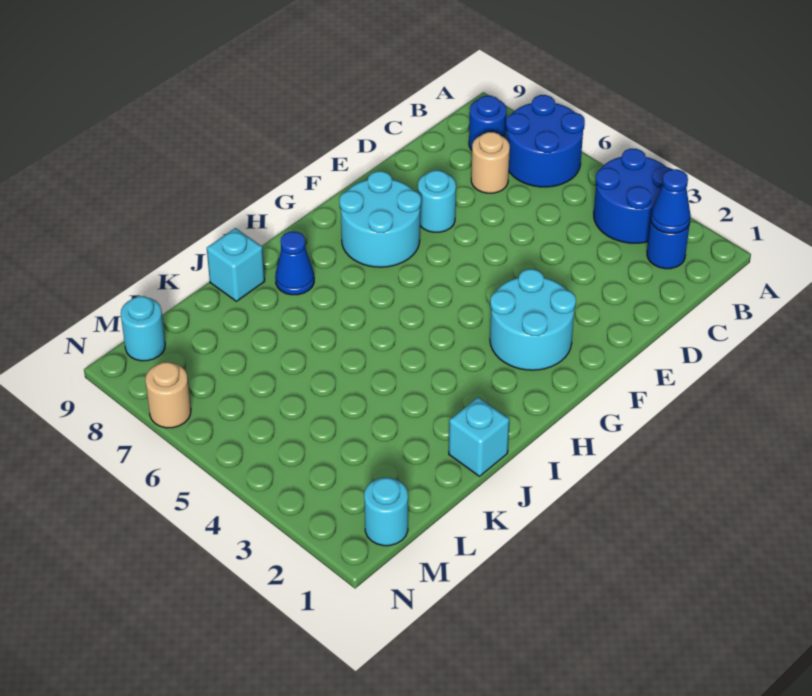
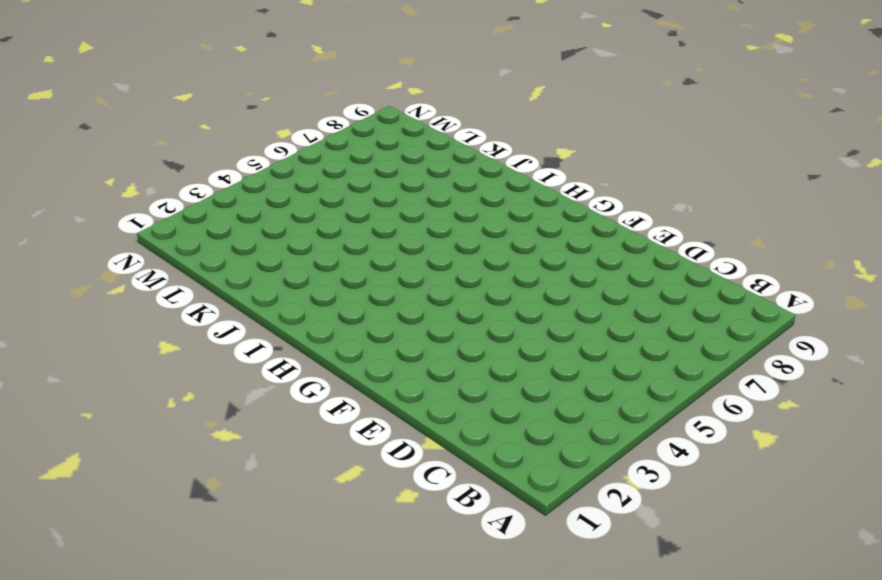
none -> blue round brick A3:B4 level 1
none -> blue round brick A6:B7 level 1
none -> blue round brick B2 level 1

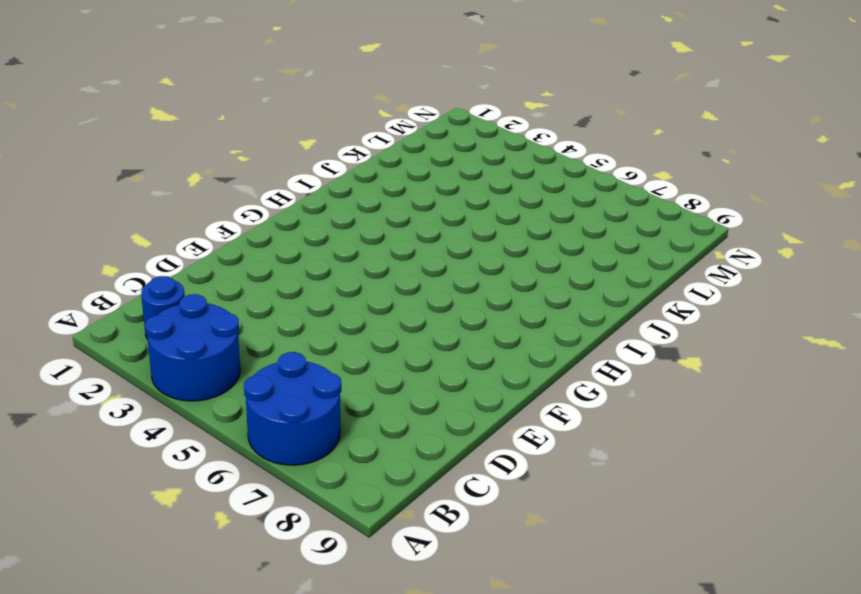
none -> blue round brick B8 level 1
none -> tan round brick C7 level 1
none -> cyan round brick E7 level 1

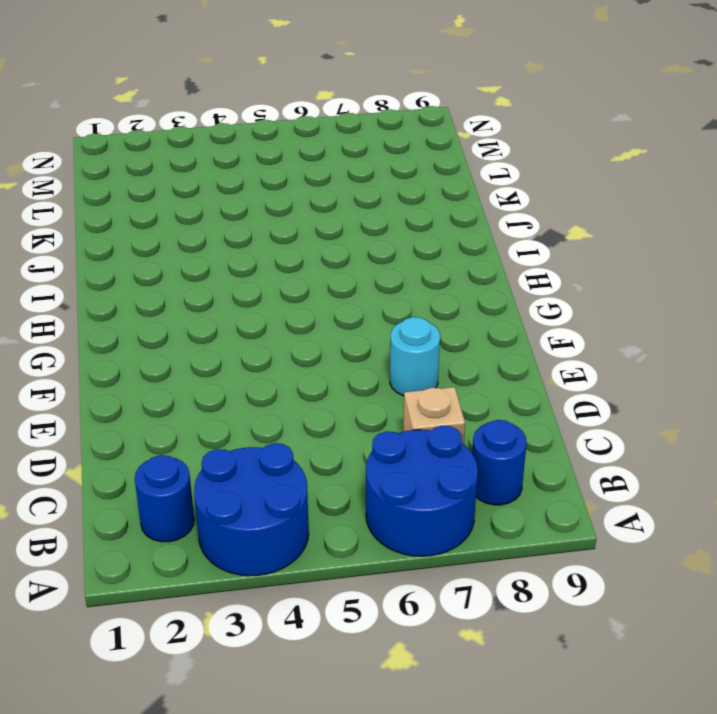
tan brick C7 level 1 -> tan round brick C7 level 1
none -> cyan round brick F2:G3 level 1
none -> cyan round brick F7:G8 level 1
none -> blue cone I8 level 1

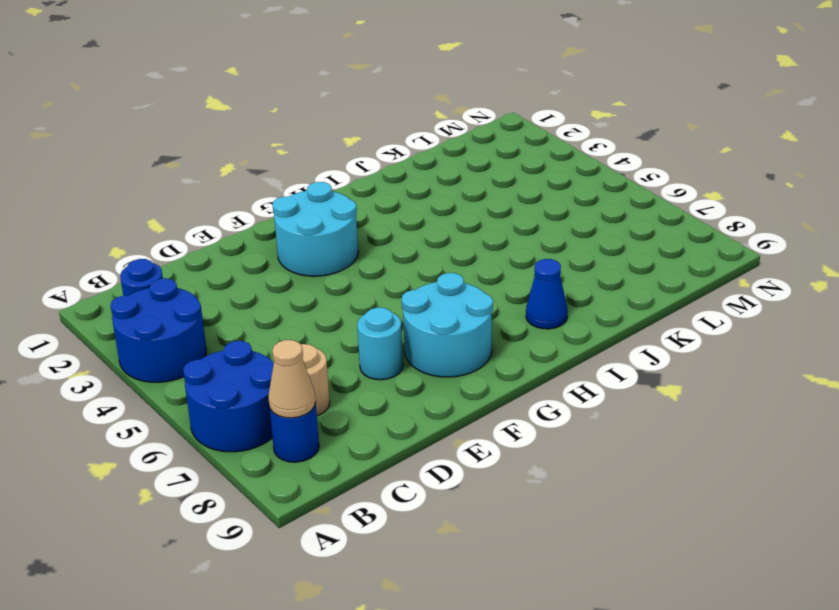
tan cone B8 level 2 -> none
none -> cyan brick J1 level 1
none -> cyan brick J9 level 1
none -> cyan round brick M1 level 1

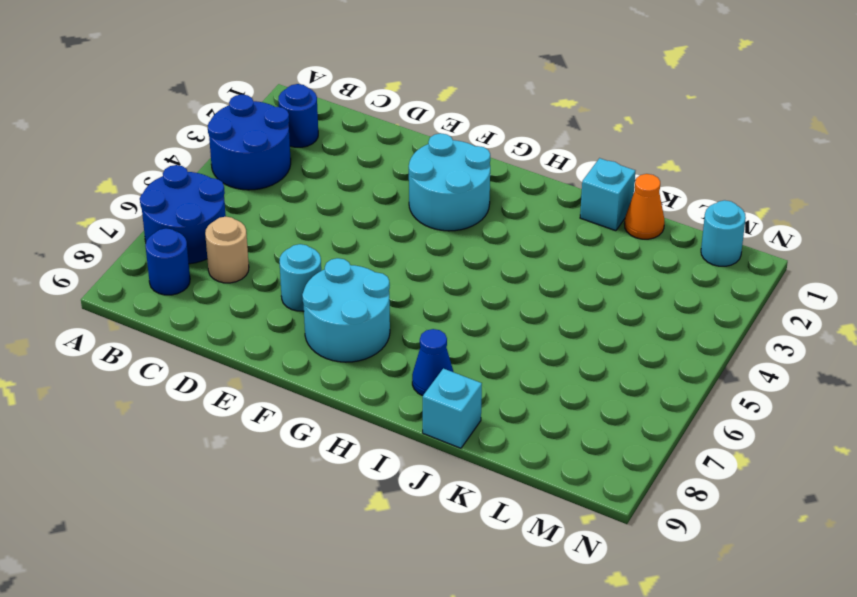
orange cone K1 level 1 -> none
none -> cyan round brick M9 level 1
none -> tan round brick N7 level 1
none -> blue cone B2 level 2

